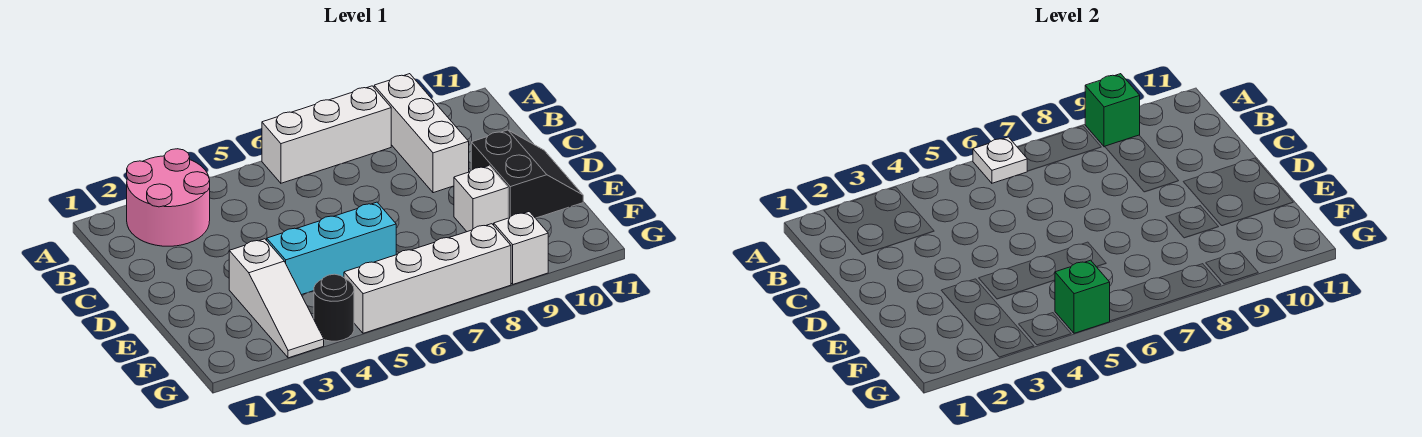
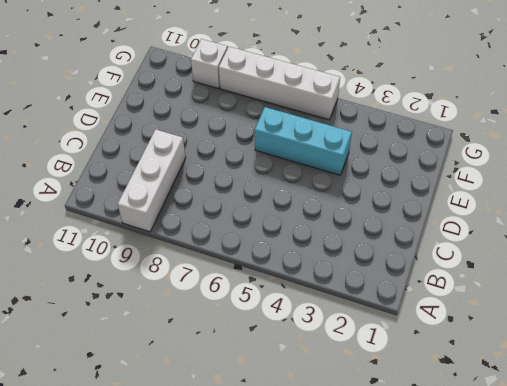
none -> pink round brick A2:B3 level 1
none -> white brick A6:A8 level 1
none -> black slope D10:E11 level 1 top 10

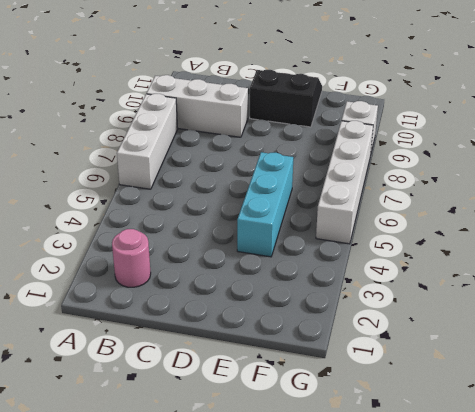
pink round brick B2 level 1 -> pink round brick A2:B3 level 1
none -> white slope E3:G3 level 1 top E
none -> white brick E9 level 1
none -> black round brick G4 level 1

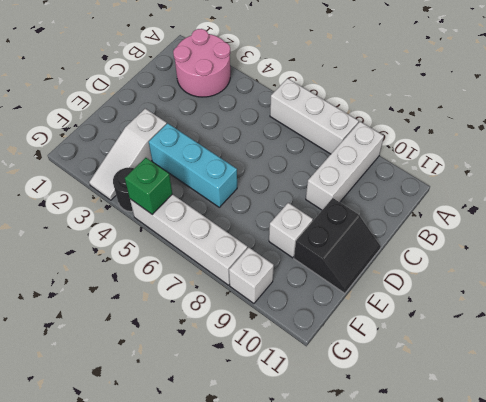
none -> white plate A6 level 2
none -> green brick A9 level 2

